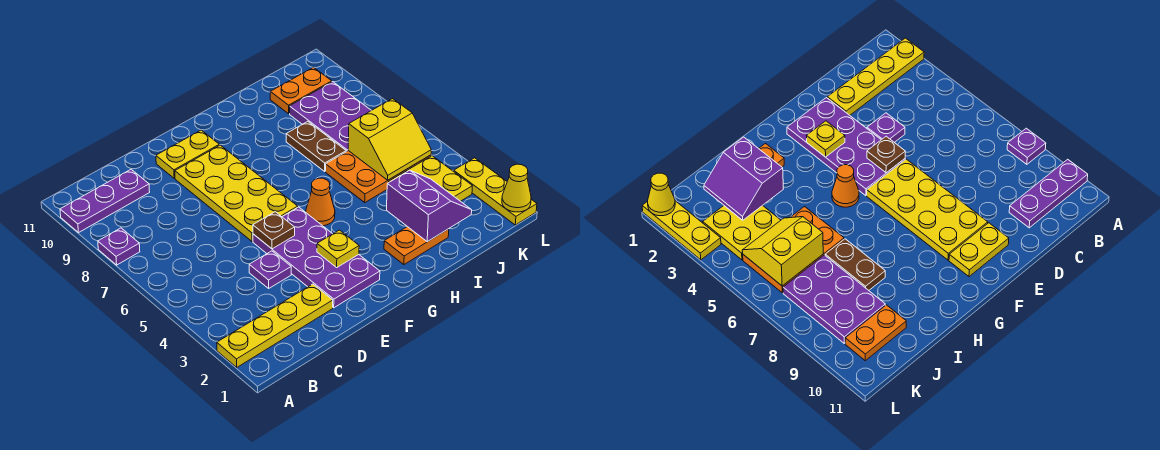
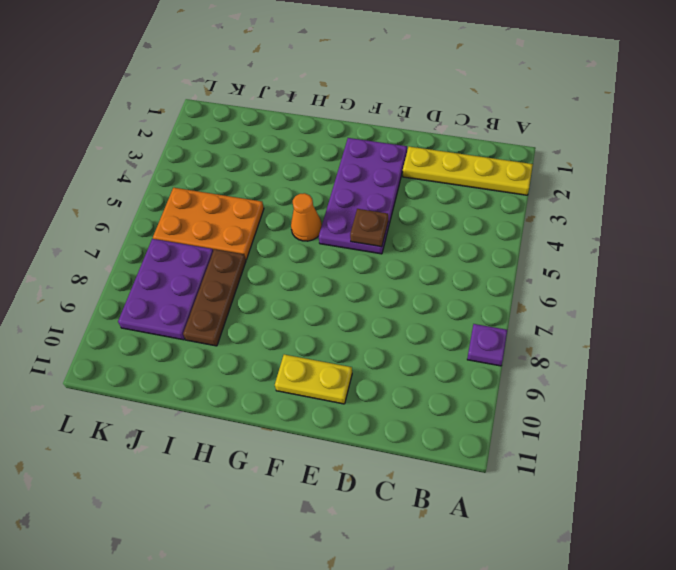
brown plate I7:I9 level 1 -> brown plate I7:I8 level 1
none -> purple plate A10:C10 level 1
none -> purple plate D4 level 1
none -> yellow plate E6:F9 level 1

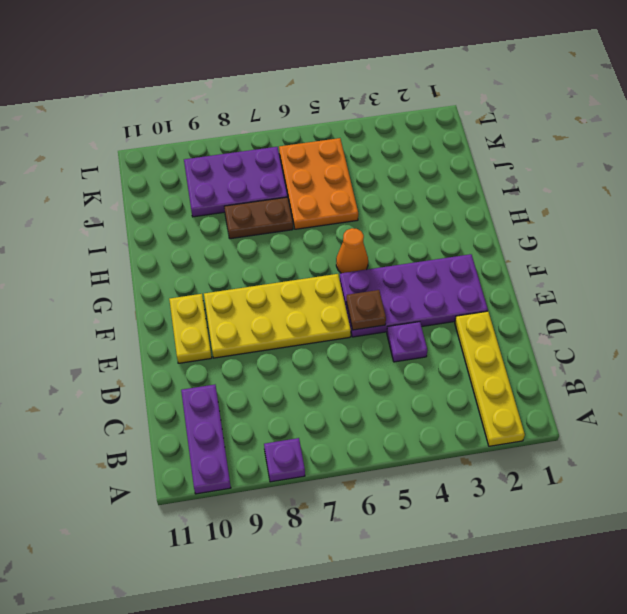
none -> orange plate H2:I2 level 1
none -> yellow plate J3:K4 level 1
none -> orange plate J10:K10 level 1

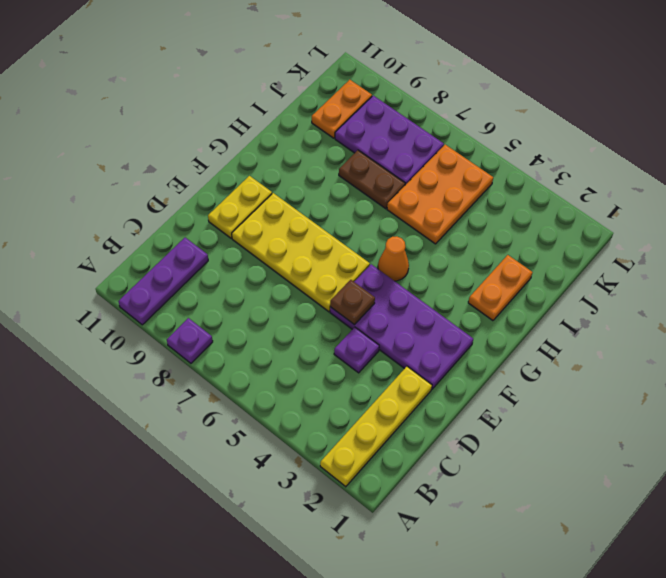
none -> yellow plate J3:K4 level 1
none -> yellow plate L1:L3 level 1
none -> yellow plate F3 level 2

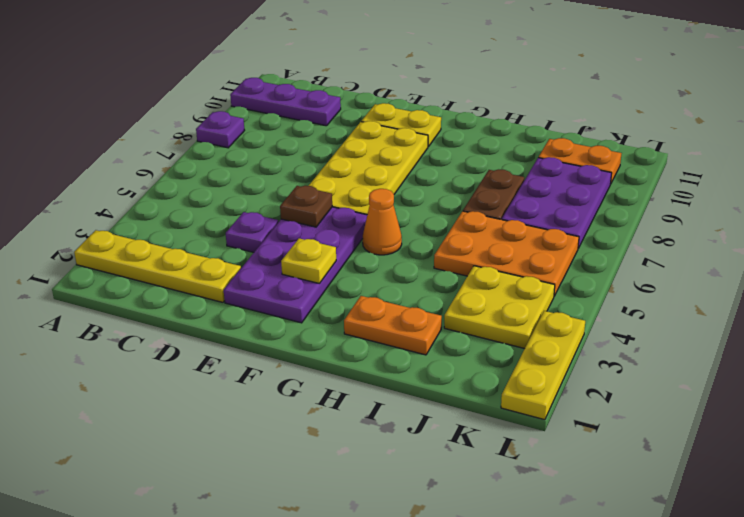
none -> purple slope I2:J3 level 2 top I
none -> yellow slope J5:K6 level 2 top 6
none -> yellow cone L1 level 2

